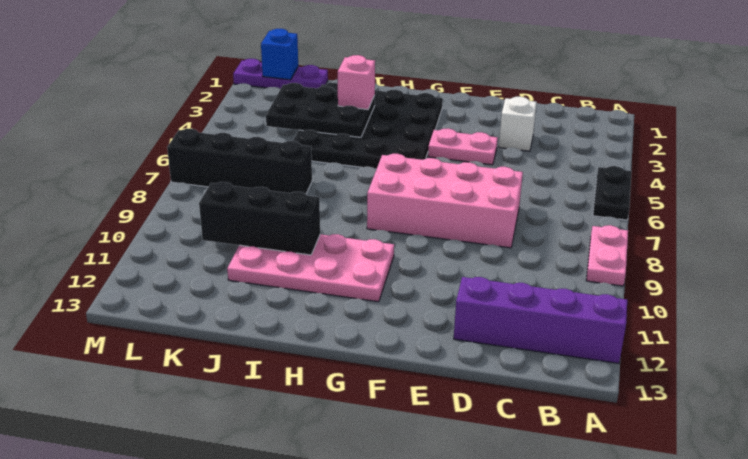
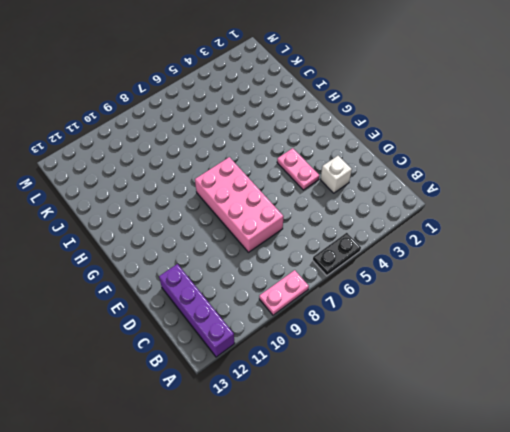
none -> black plate G2:J5 level 1
none -> pink plate G10:J11 level 1
none -> black brick J7:M7 level 1

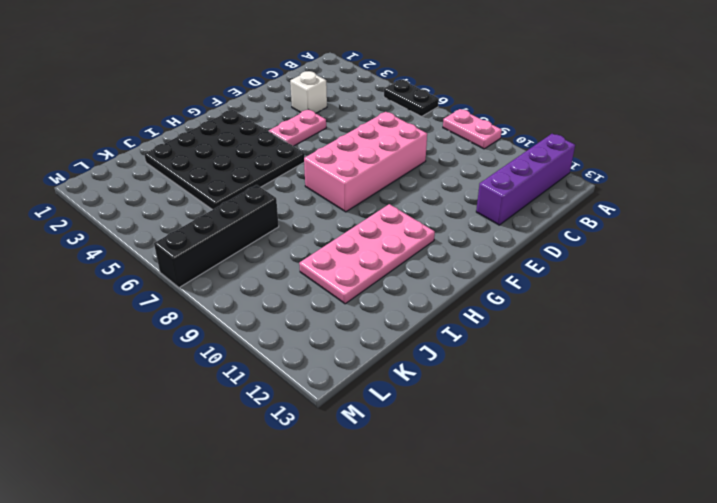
none -> purple plate K1:M1 level 1
none -> black plate I3:K4 level 2
none -> black brick I10:K10 level 2

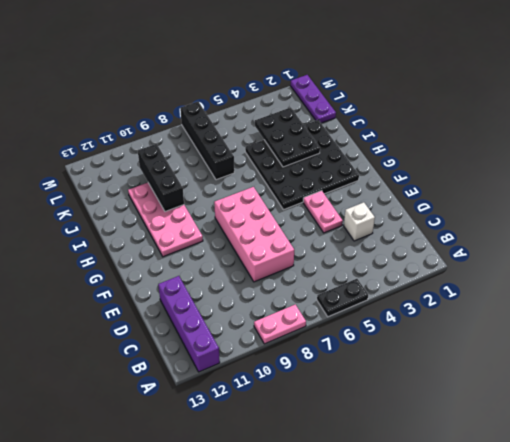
none -> blue brick L1 level 2
none -> pink brick I3 level 3

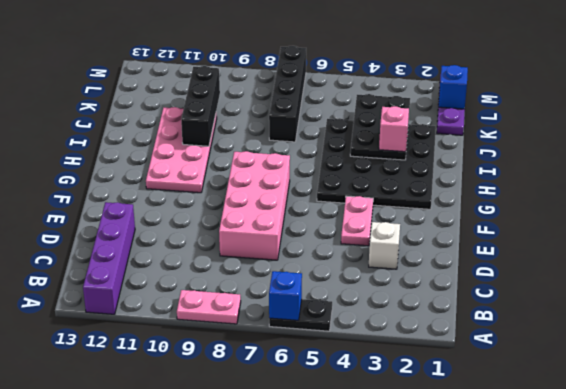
blue brick A6 level 2 -> none

